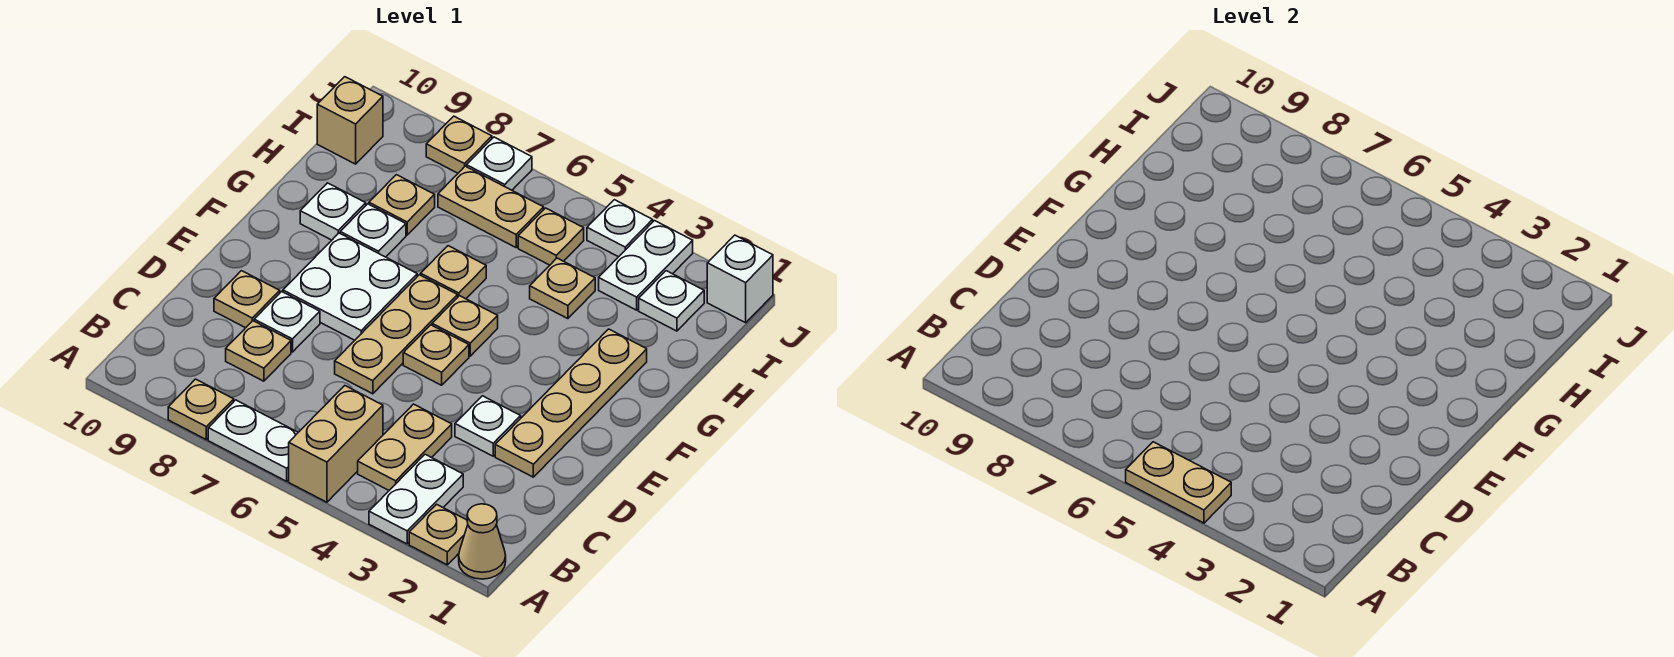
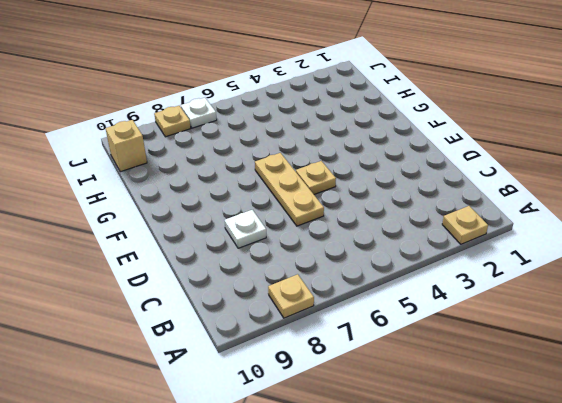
none -> tan cone A1 level 1
none -> white plate A3:B3 level 1
none -> tan brick A5:B5 level 1
none -> white plate A6:A7 level 1

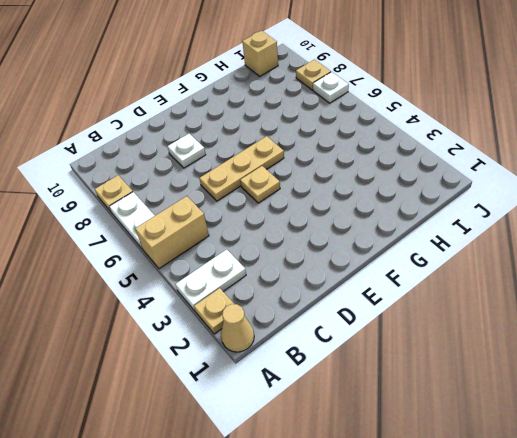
none -> tan plate B4:C4 level 1
none -> tan plate C8 level 1
none -> tan plate D2:G2 level 1
none -> white plate D3 level 1

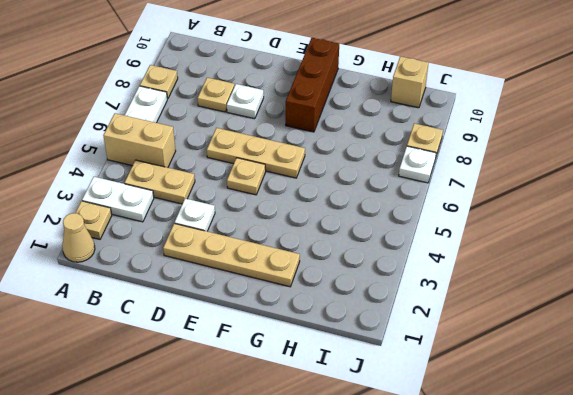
brown brick F8:F10 level 1 -> white plate E7:F8 level 1
none -> tan plate D9 level 1
none -> tan plate F5 level 1
none -> tan plate G6 level 1
none -> white plate G8 level 1

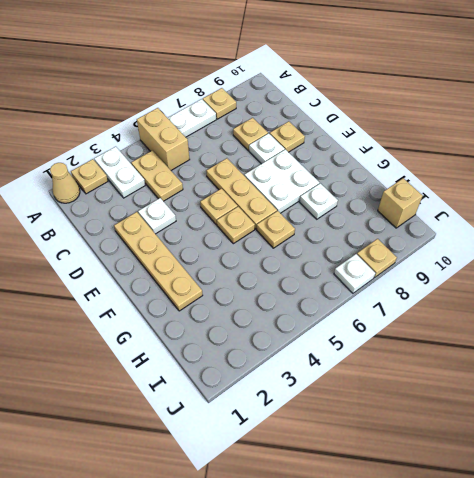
none -> white plate G9 level 1
none -> tan plate H4 level 1
none -> tan plate H8 level 1
none -> white plate I2 level 1

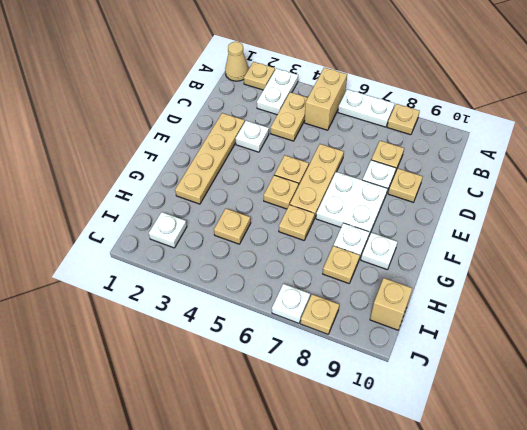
none -> white plate I3:J3 level 1
none -> tan plate I5 level 1
none -> tan plate I6:I7 level 1
none -> white brick J1 level 1

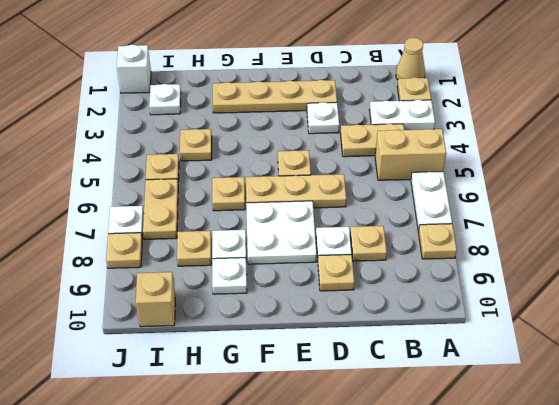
none -> tan plate F5 level 1
none -> white plate I3:J3 level 1
none -> white plate J4 level 1
none -> tan plate A4:A5 level 2

